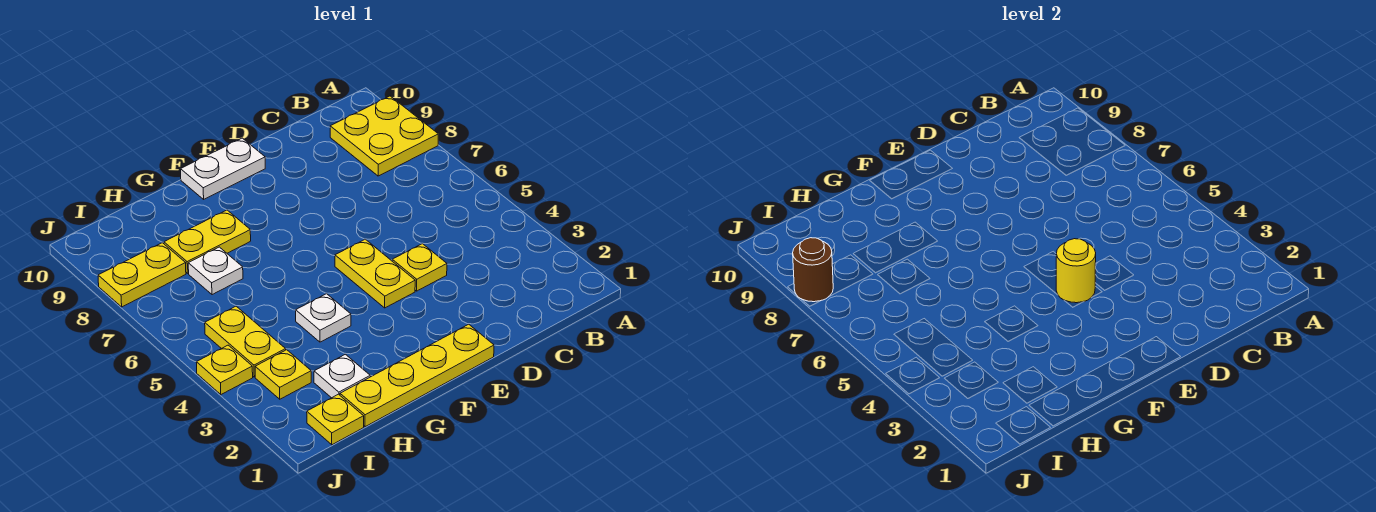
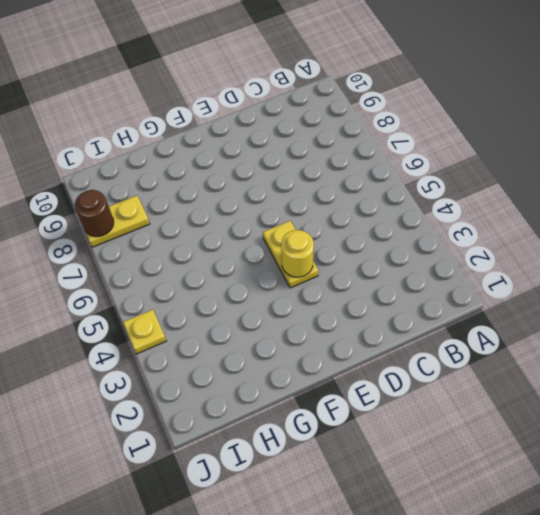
none -> yellow plate A8:B9 level 1
none -> yellow plate D4 level 1
none -> yellow plate E1:H1 level 1

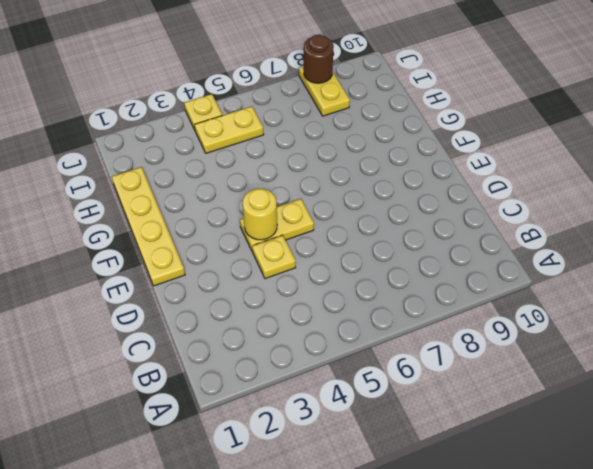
none -> yellow plate A8:B9 level 1
none -> white plate E10:F10 level 1
none -> white plate G4 level 1

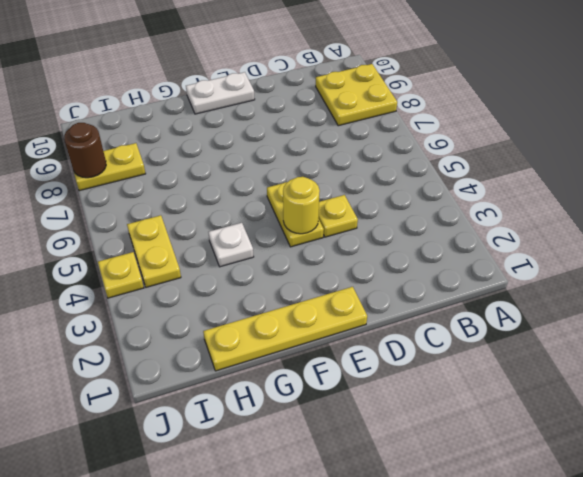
none -> yellow plate G8:H8 level 1
none -> white plate H2 level 1
none -> white plate H7 level 1

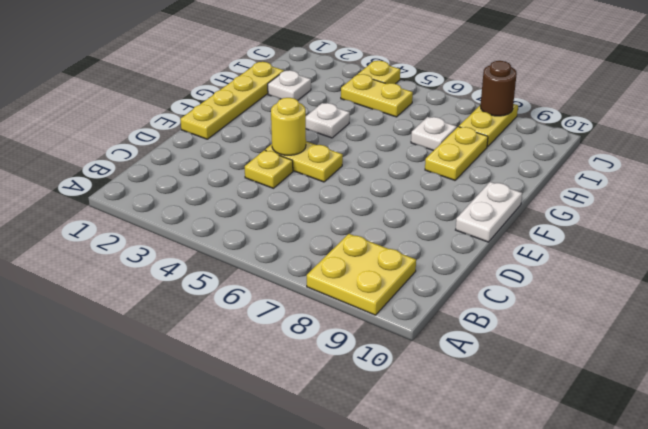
none -> yellow plate I1 level 1
none -> yellow plate I3 level 1

